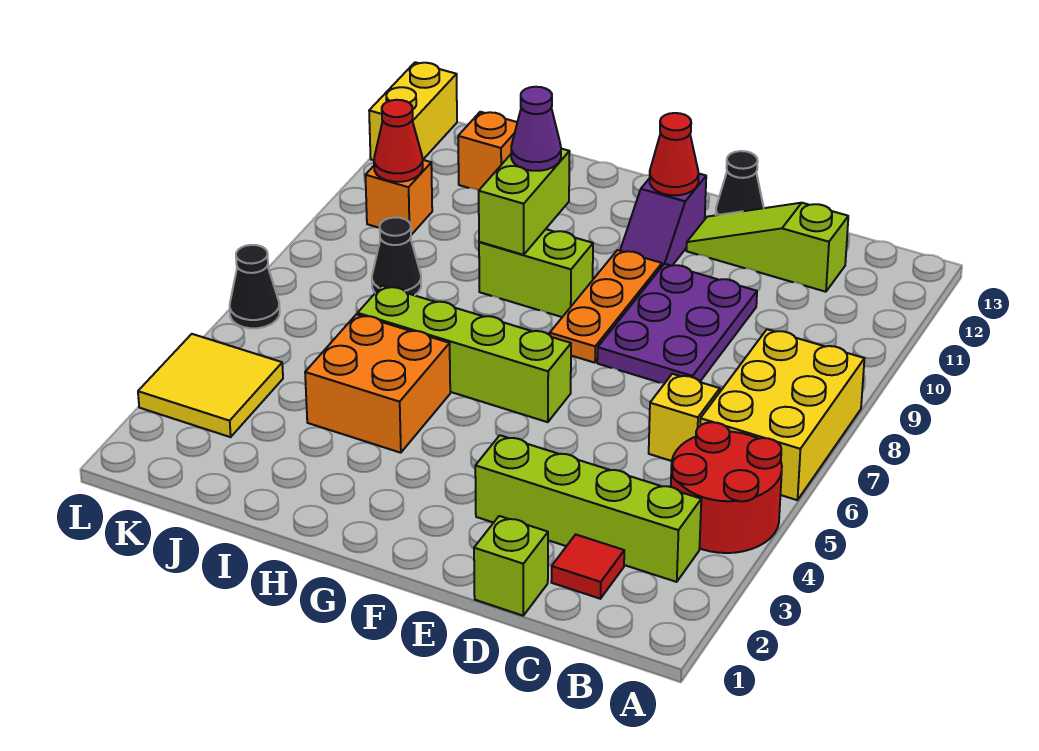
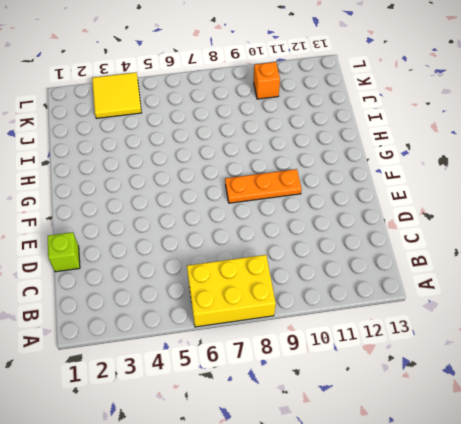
none -> red round brick A4:B5 level 1
none -> lime brick B3:E3 level 1
none -> red tile C2 level 1

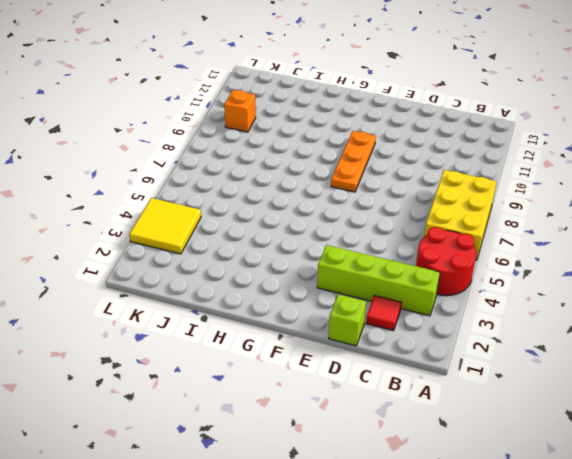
none -> yellow brick C6 level 1
none -> lime slope C12:E12 level 1 top C
none -> purple plate D8:E10 level 1

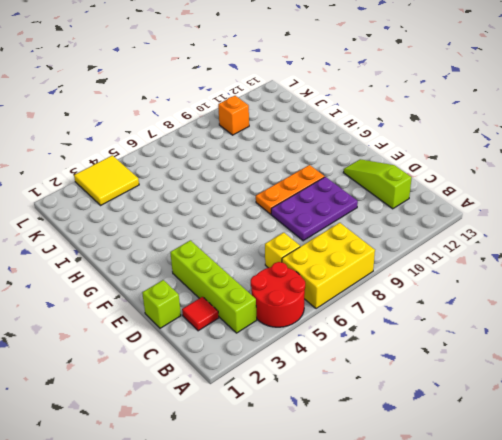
none -> black cone E13 level 1
none -> lime brick F6:I6 level 1
none -> purple slope F11:F12 level 1 top 12

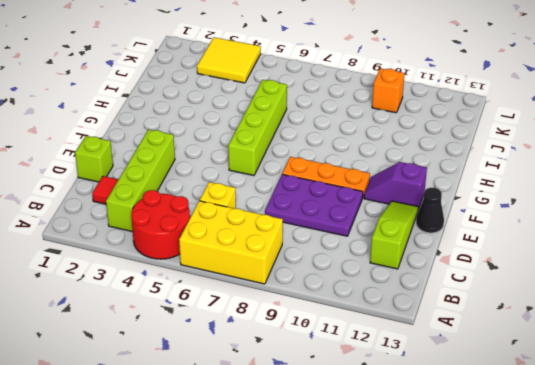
none -> lime brick G9:H9 level 1
none -> orange brick H4:I5 level 1
none -> black cone J8 level 1

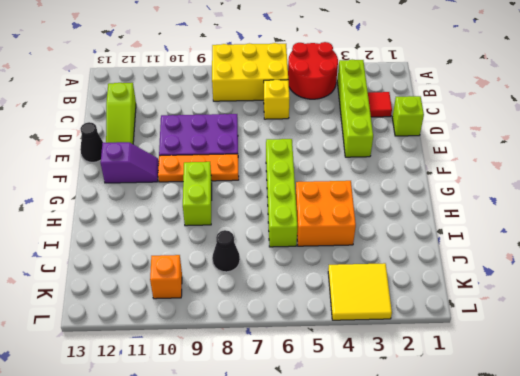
none -> orange brick J12 level 1
none -> black cone L6 level 1
none -> yellow brick L12:L13 level 1

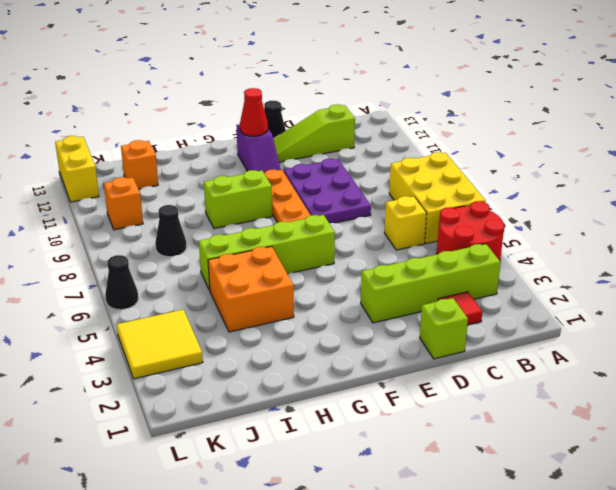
none -> lime brick H9:H10 level 2
none -> red cone K10 level 2
none -> purple cone H10 level 3

